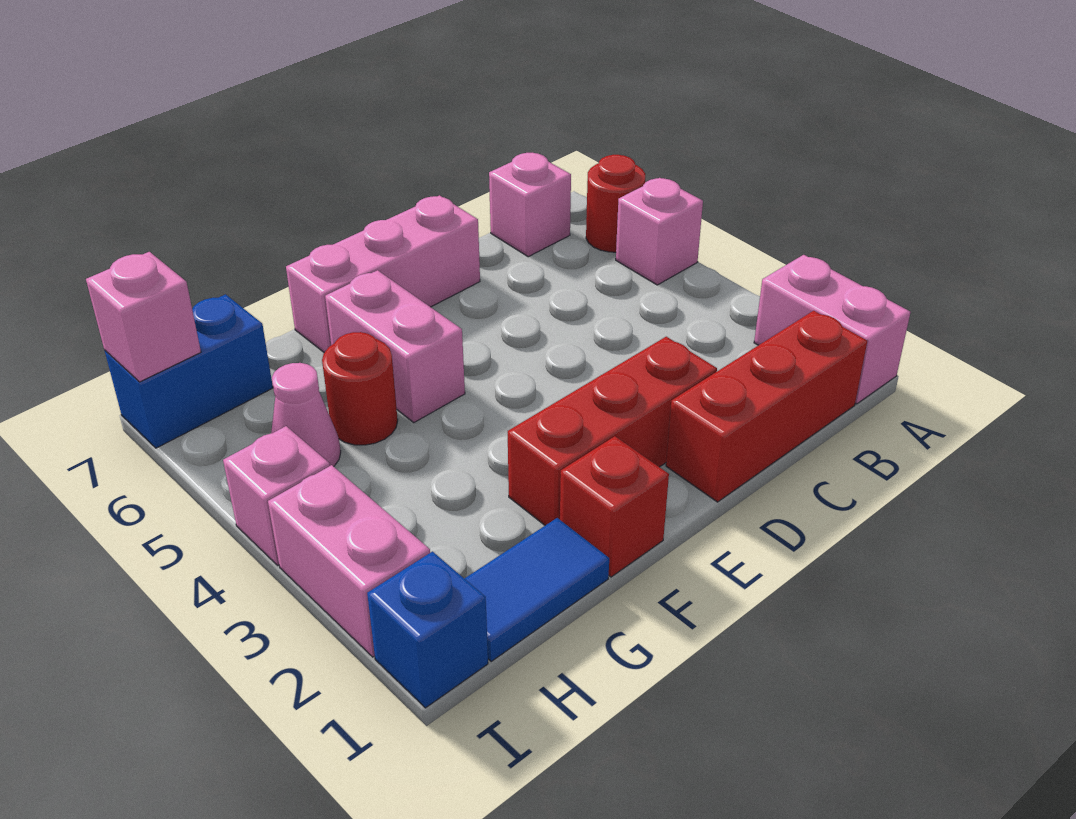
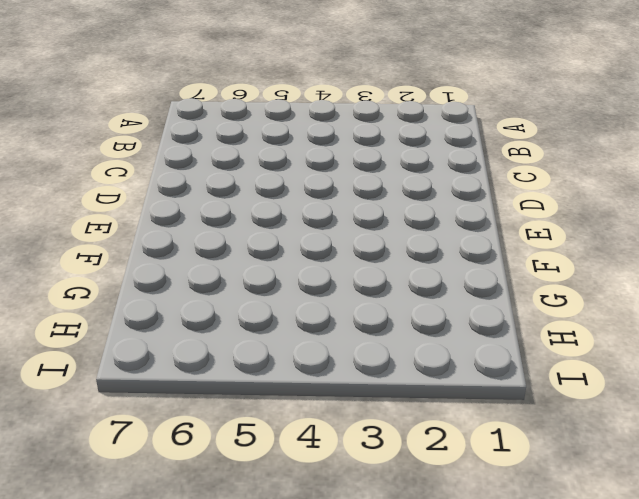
none -> pink brick A1:A2 level 1
none -> pink brick A5 level 1
none -> red round brick A6 level 1

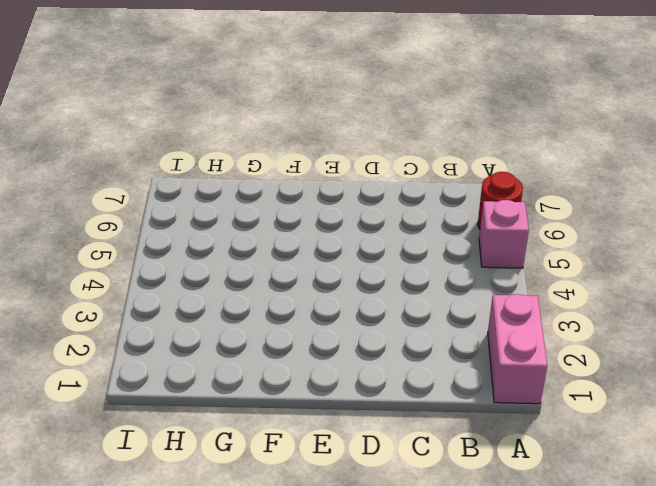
none -> red brick B1:D1 level 1
none -> pink brick B7 level 1
none -> red brick D2:F2 level 1

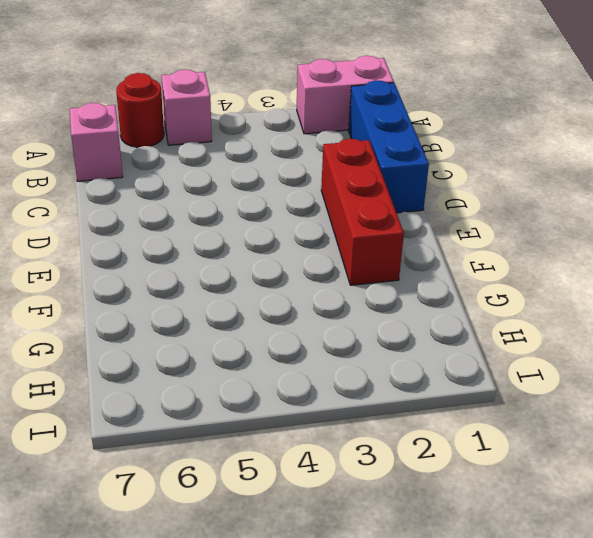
blue brick B1:D1 level 1 -> red brick B1:D1 level 1
none -> pink brick D7:F7 level 1
none -> red brick F1 level 1
none -> pink brick F5:F6 level 1

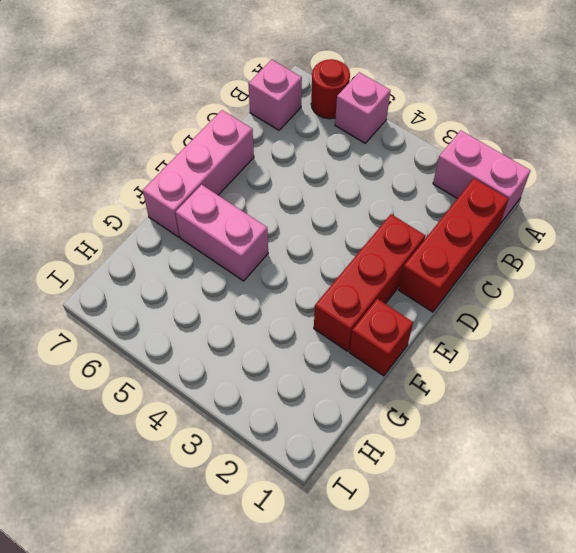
none -> blue tile G1:H1 level 1
none -> red round brick G5 level 1
none -> pink cone H5 level 1

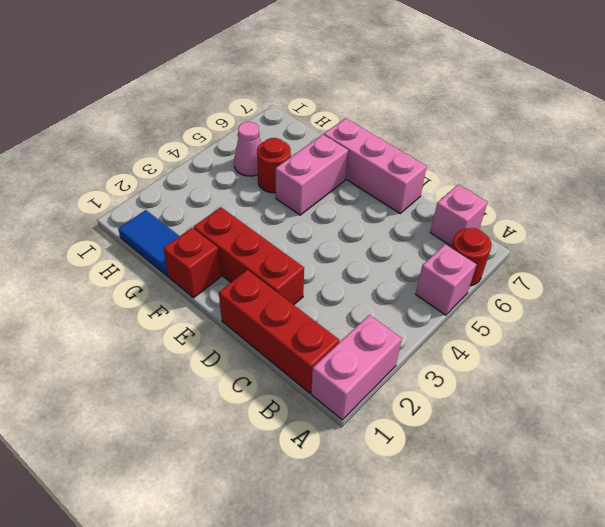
none -> blue brick H7:I7 level 1
none -> blue brick I1 level 1
none -> pink brick I2:I3 level 1

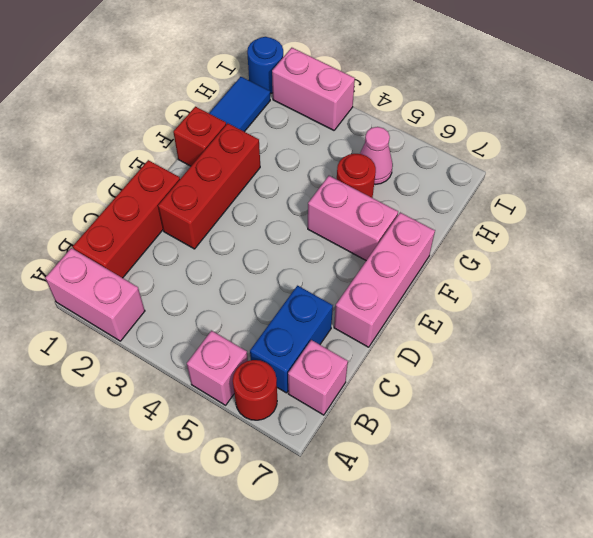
blue brick B6:C6 level 1 -> blue brick H7:I7 level 1
blue round brick I1 level 1 -> blue brick I1 level 1
none -> pink brick I4 level 1
none -> pink brick I7 level 2

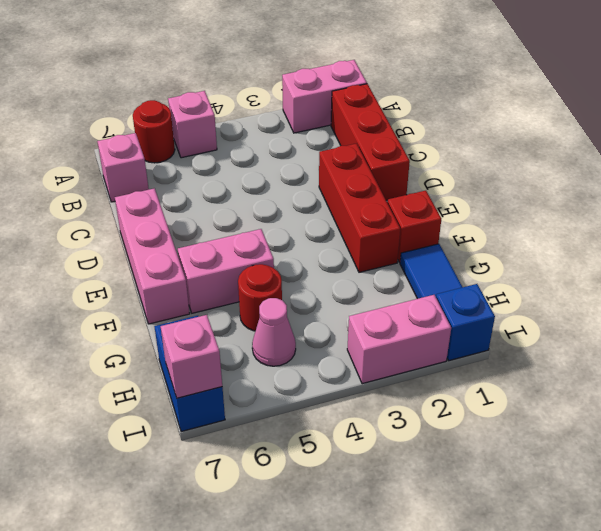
none -> pink brick I4 level 1

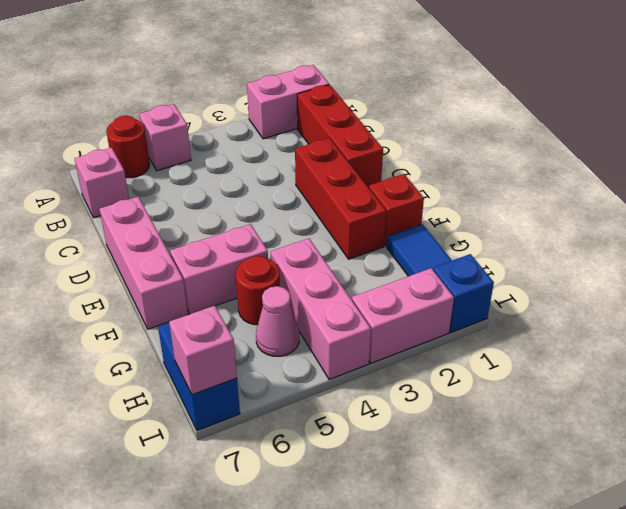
pink brick G4:I4 level 1 -> pink brick I4 level 1

